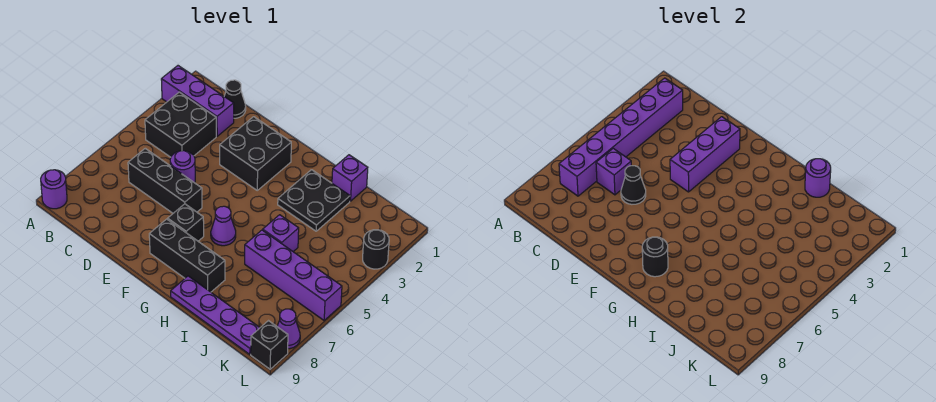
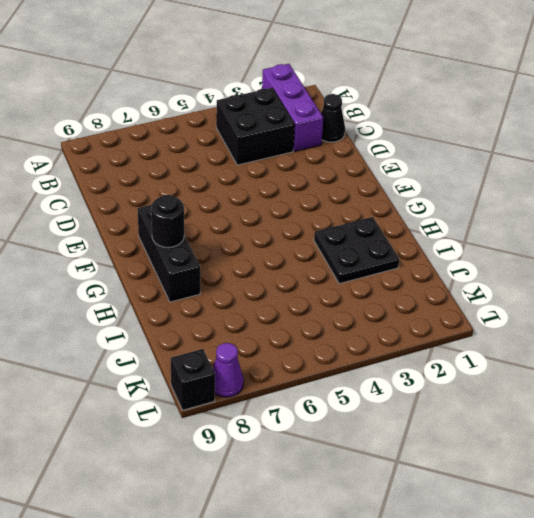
none -> purple round brick A9 level 1
none -> black brick C6:E6 level 1
none -> purple round brick D5 level 1

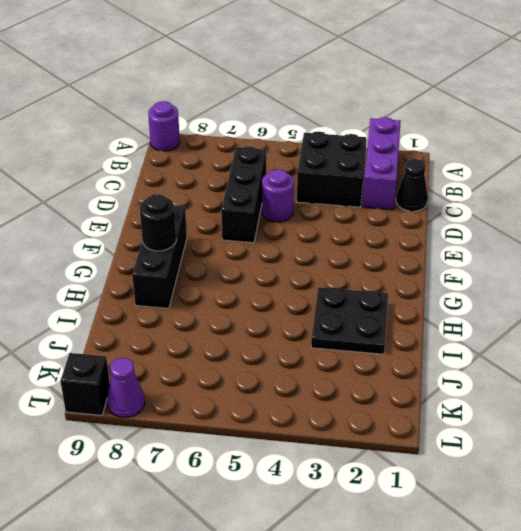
none -> black brick E2:F3 level 1
none -> black brick F7 level 1
none -> purple cone G6 level 1

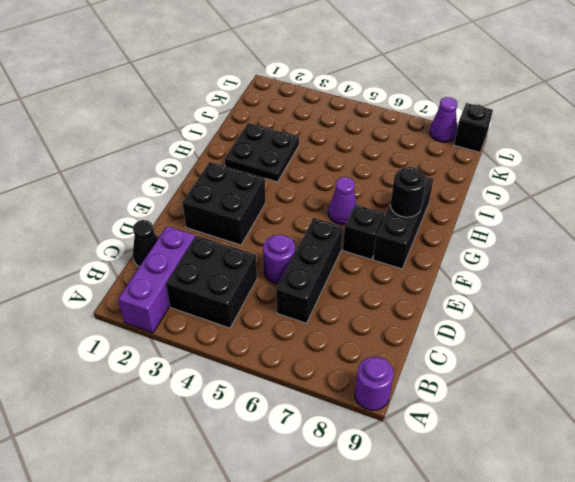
none -> purple plate H9:K9 level 1
none -> purple brick I1 level 1
none -> purple brick I5 level 1

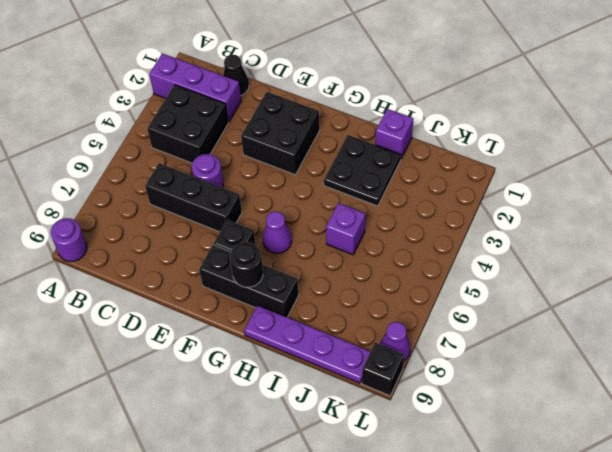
none -> purple brick I6:L6 level 1
none -> black round brick L3 level 1
none -> purple brick B2:B7 level 2

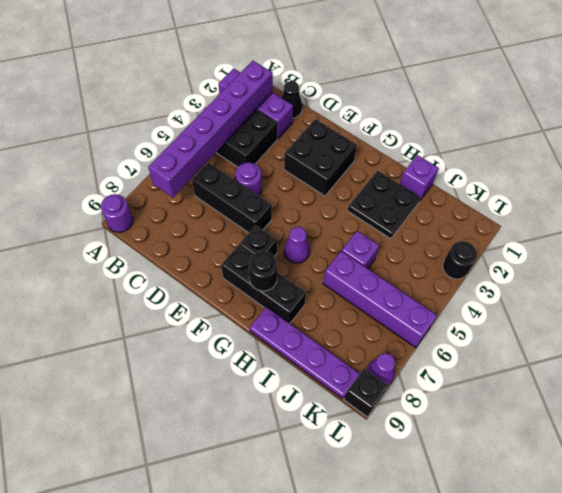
none -> purple brick C6 level 2
none -> black cone D6 level 2
none -> purple brick E2:E4 level 2

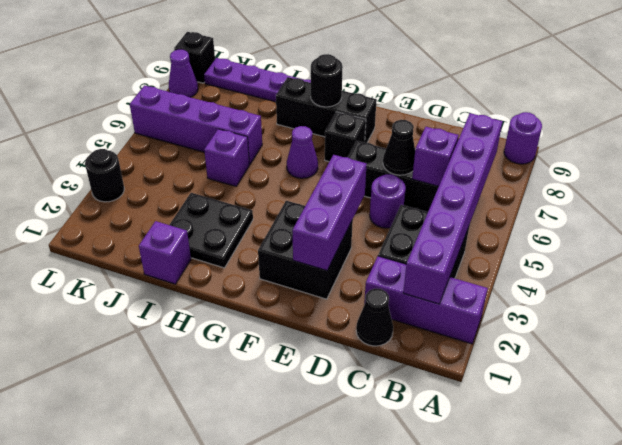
none -> purple round brick I1 level 2

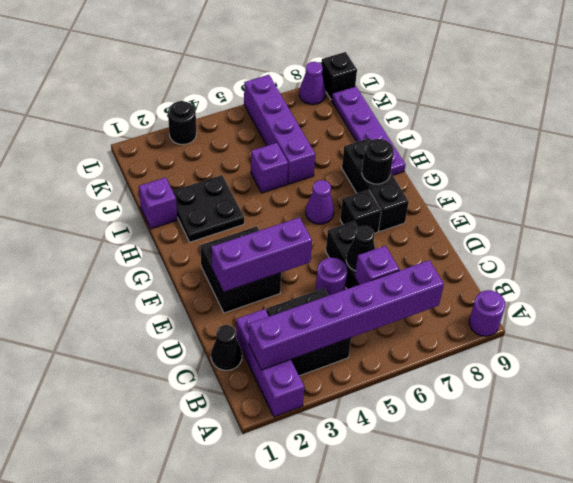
none -> purple round brick I1 level 2

